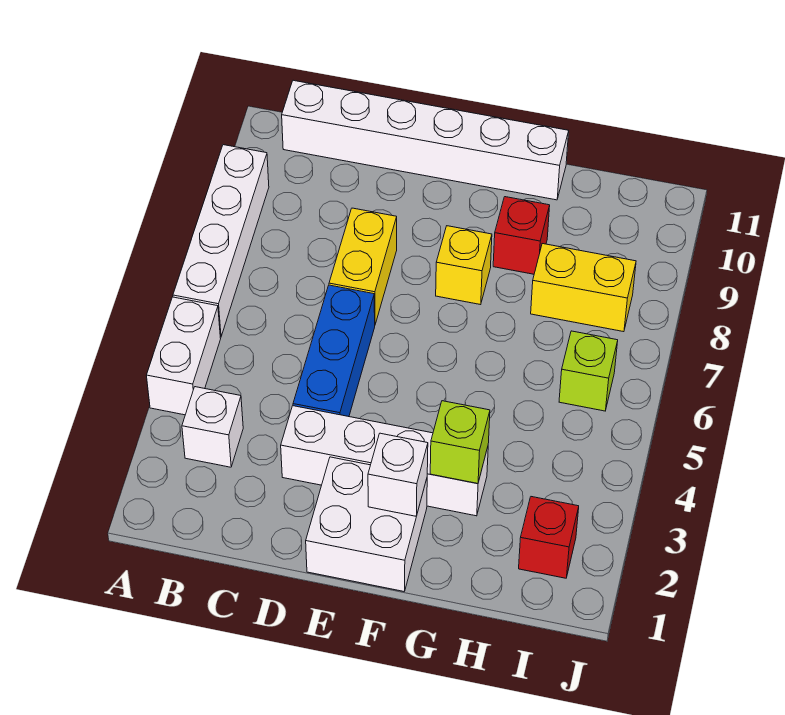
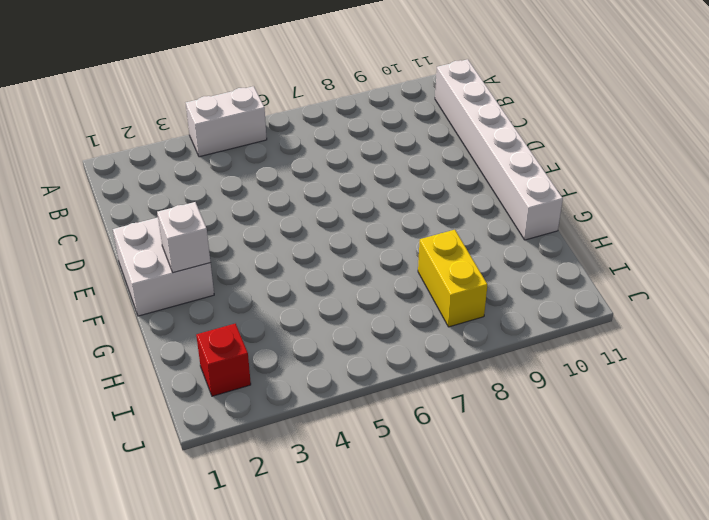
none -> white brick A6:A9 level 1
none -> white brick B3 level 1
none -> white brick D3:G3 level 1

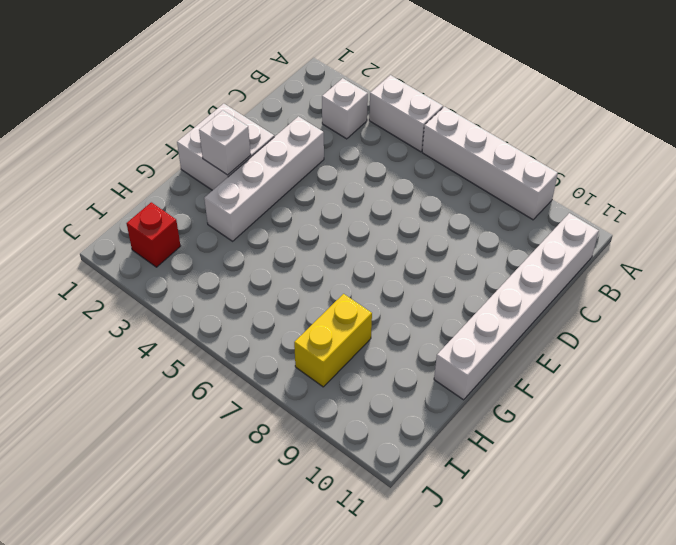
none -> blue brick D4:D6 level 1
none -> yellow brick D7:D8 level 1
none -> yellow brick F8 level 1

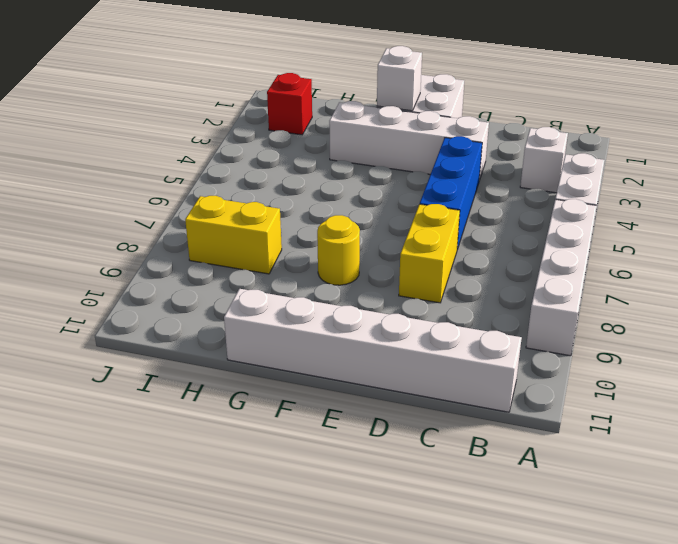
yellow round brick F8 level 1 -> yellow brick F8 level 1
none -> red brick G9 level 1
none -> lime brick I6 level 1
none -> lime brick G3 level 2

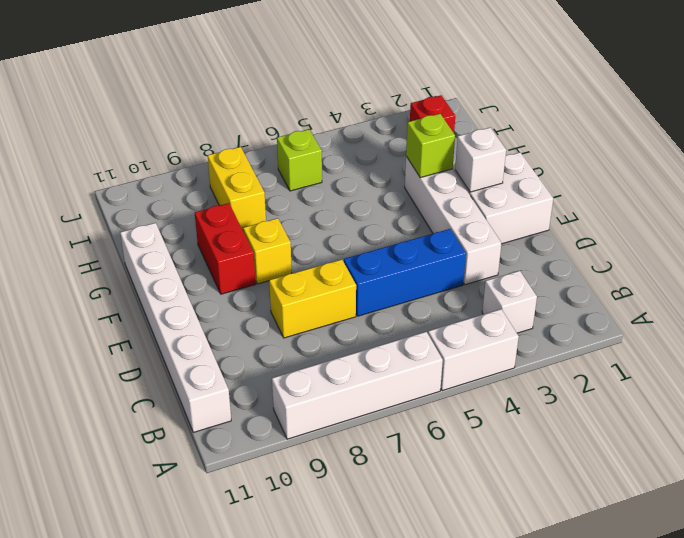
red brick F9:G9 level 1 -> red brick G9 level 1

